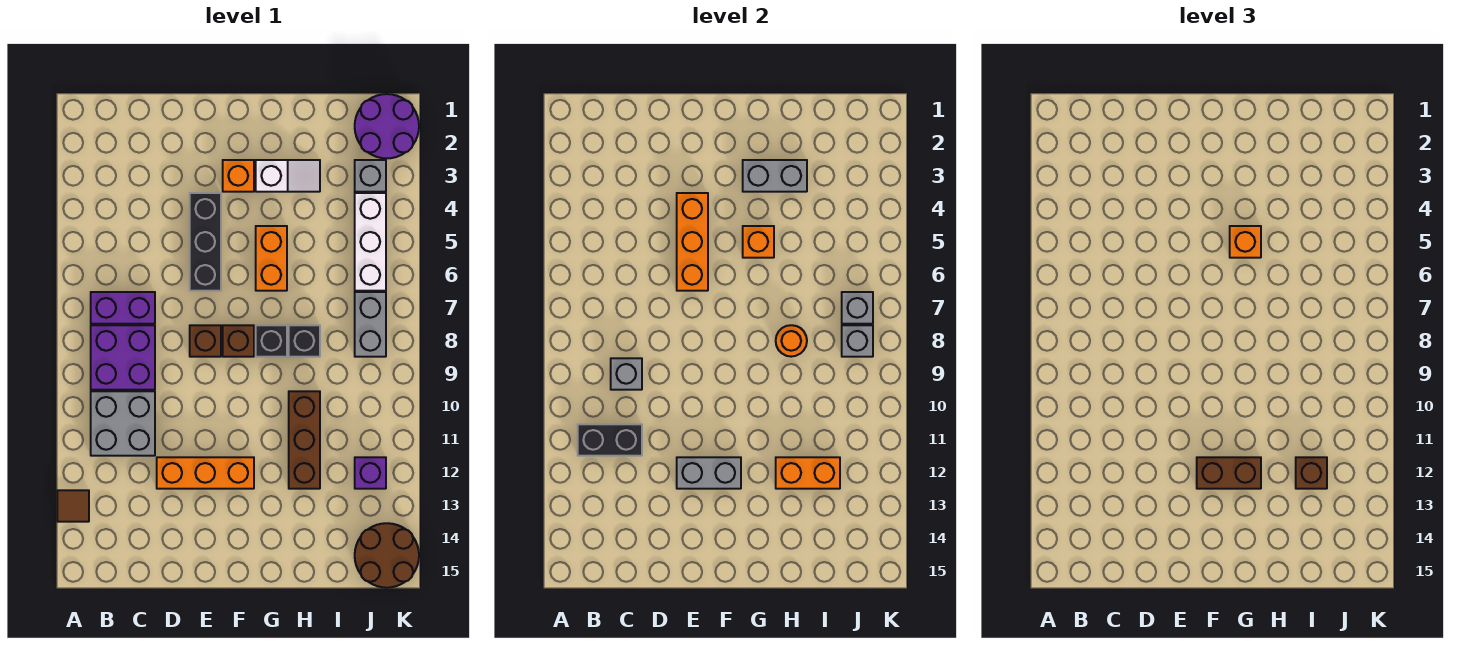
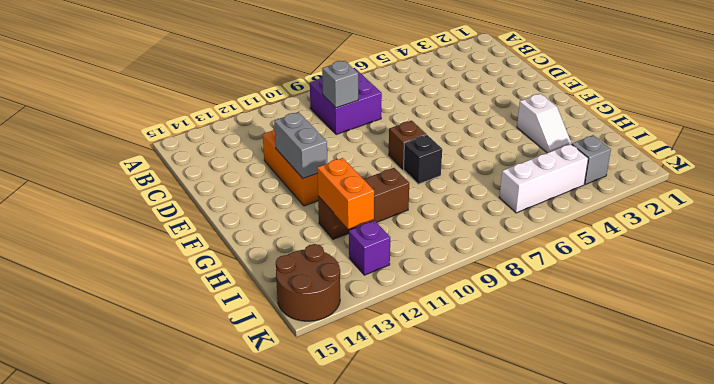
none -> brown tile A13 level 1
none -> purple brick B7:C7 level 1
none -> grey brick B10:C11 level 1
none -> black brick E4:E6 level 1

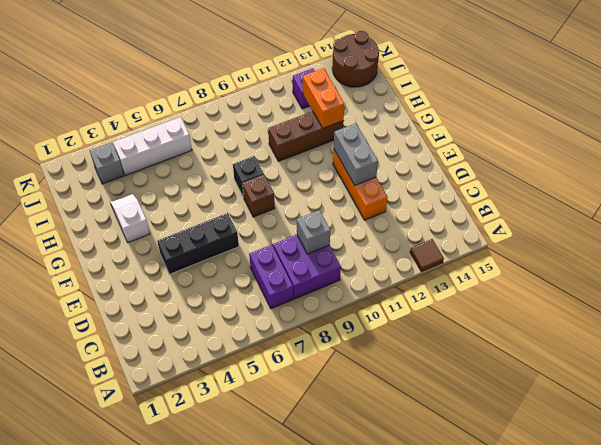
none -> grey brick B10:C11 level 1
none -> brown brick E8 level 1
none -> orange brick F3 level 1
none -> orange brick G5:G6 level 1

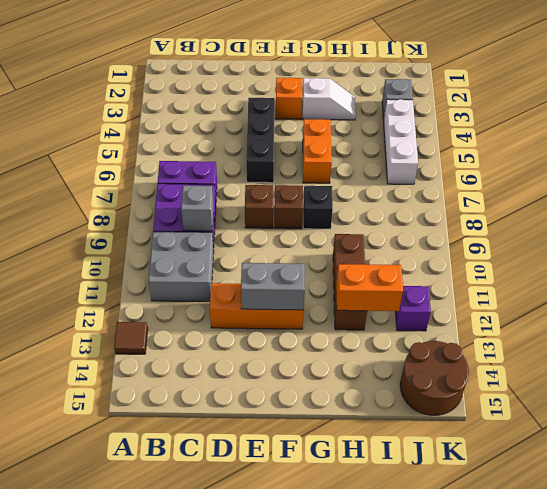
none -> black brick H8 level 1
none -> purple round brick J1:K2 level 1
none -> grey brick J7:J8 level 1
none -> black brick B11:C11 level 2

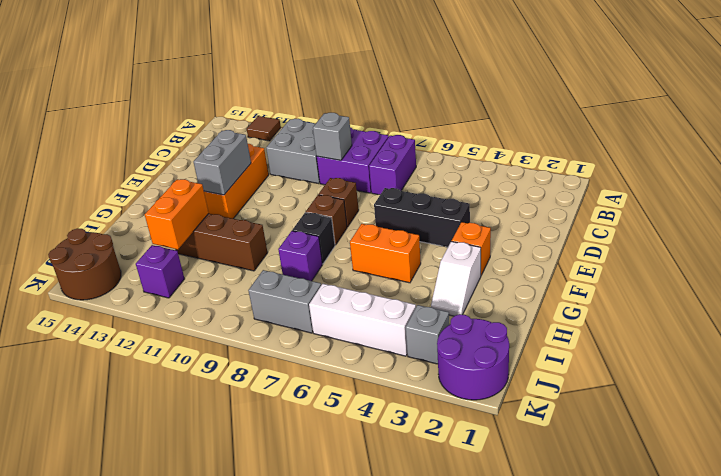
purple brick H8 level 1 -> black brick H8 level 1
none -> black brick B11:C11 level 2
none -> orange brick E4:E6 level 2
none -> grey brick G3:H3 level 2
none -> orange brick G5 level 2

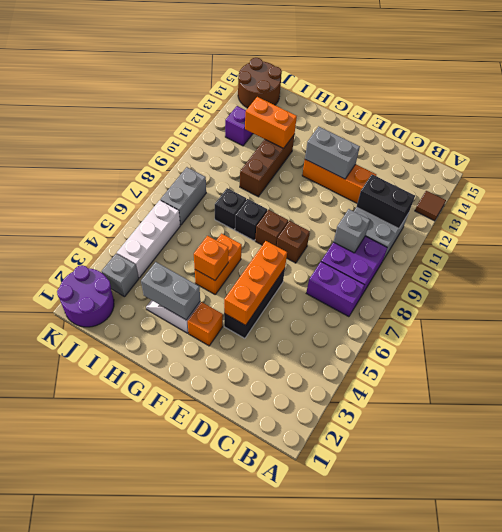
none -> orange round brick H8 level 2
none -> grey brick J7 level 2
none -> grey brick J8 level 2
none -> brown brick F12:G12 level 3

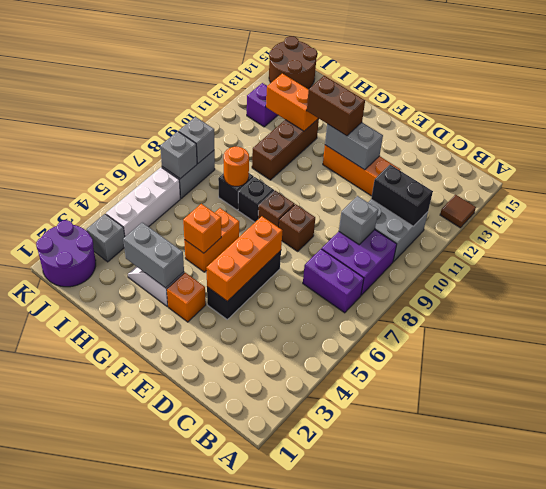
none -> orange brick G5 level 3
none -> brown brick I12 level 3

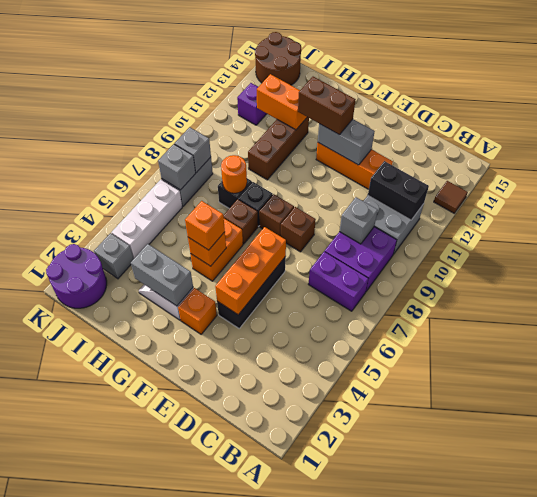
brown brick G7 level 1 -> brown brick I12 level 3

